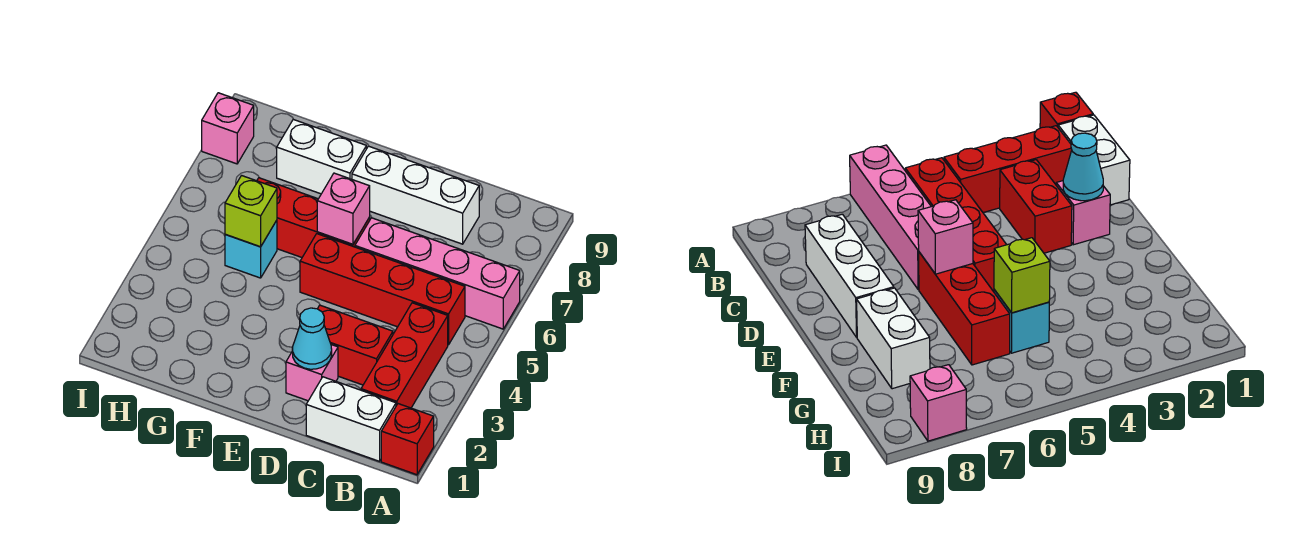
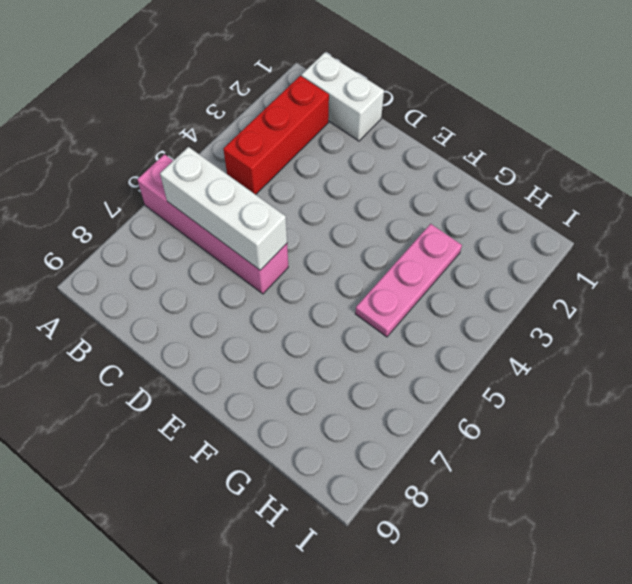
white brick B6:D6 level 2 -> white brick C8:E8 level 1
pink plate G3:G5 level 1 -> cyan brick G5 level 1
none -> red brick A1 level 1
none -> red brick B5:E5 level 1
none -> red brick C3:D3 level 1

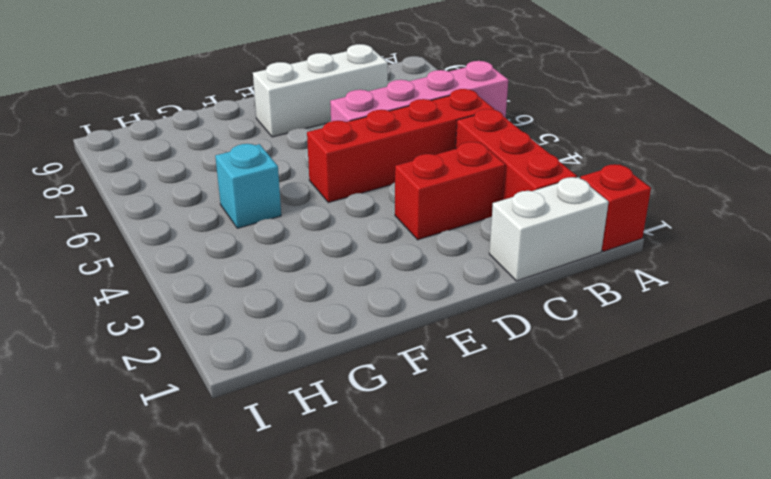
none -> pink brick D2 level 1
none -> red brick E6:G6 level 1
none -> white brick F8:G8 level 1

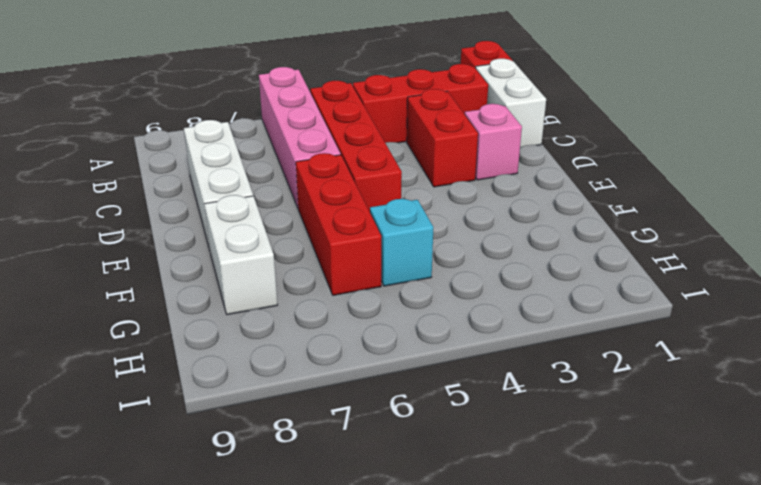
none -> pink brick I8 level 1
none -> cyan cone D2 level 2
none -> pink brick E6 level 2

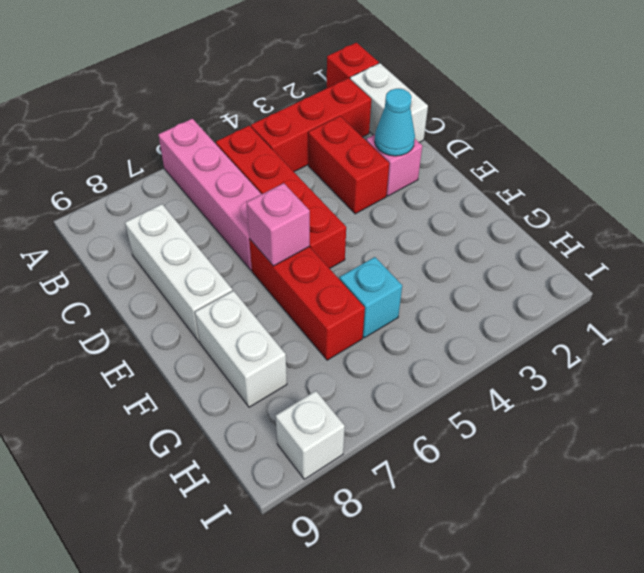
white brick I8 level 1 -> pink brick I8 level 1
none -> lime brick G5 level 2

